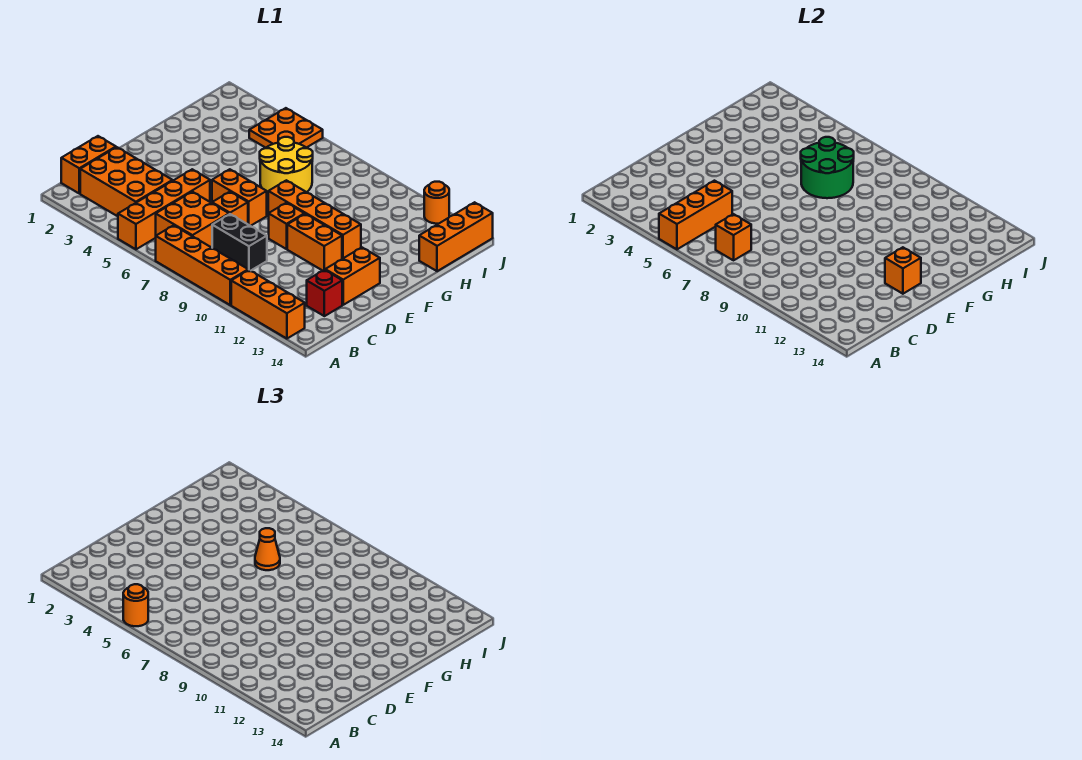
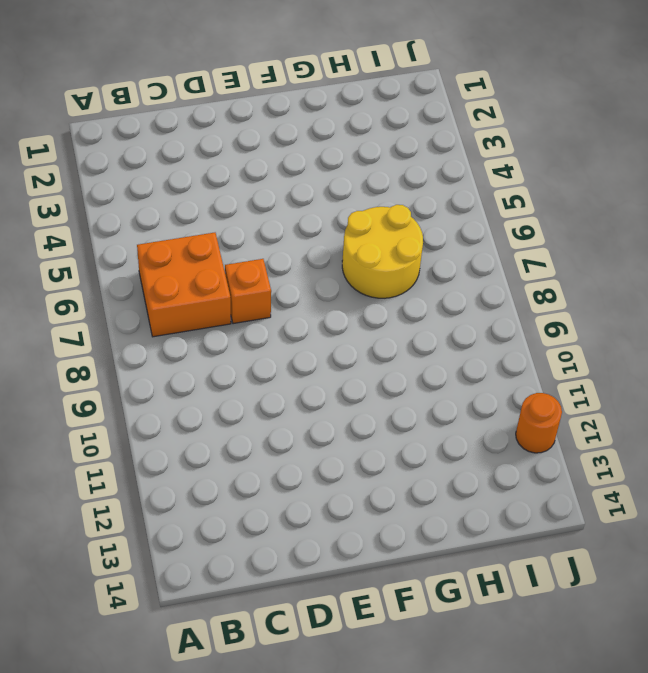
none -> orange brick A5:D5 level 1
none -> orange brick A7:A10 level 1
none -> orange brick A11:A13 level 1

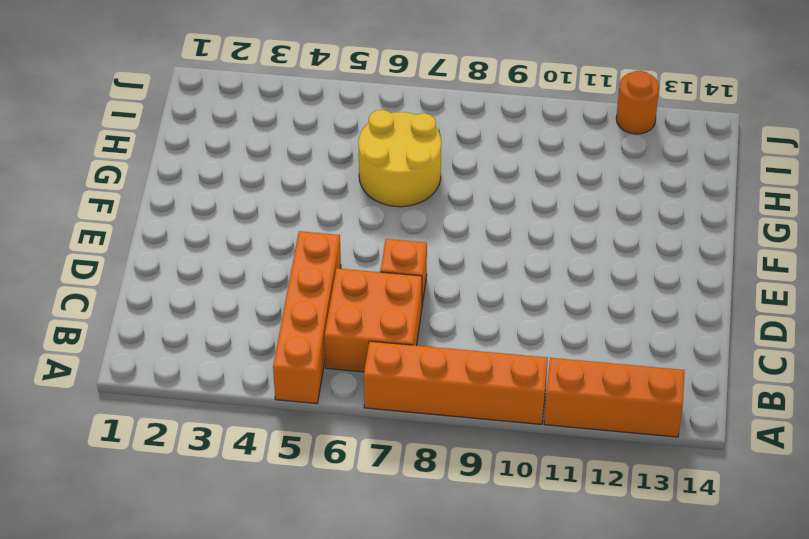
none -> orange brick B1:C1 level 1
none -> orange brick B2:C4 level 1
none -> black brick C8:C9 level 1

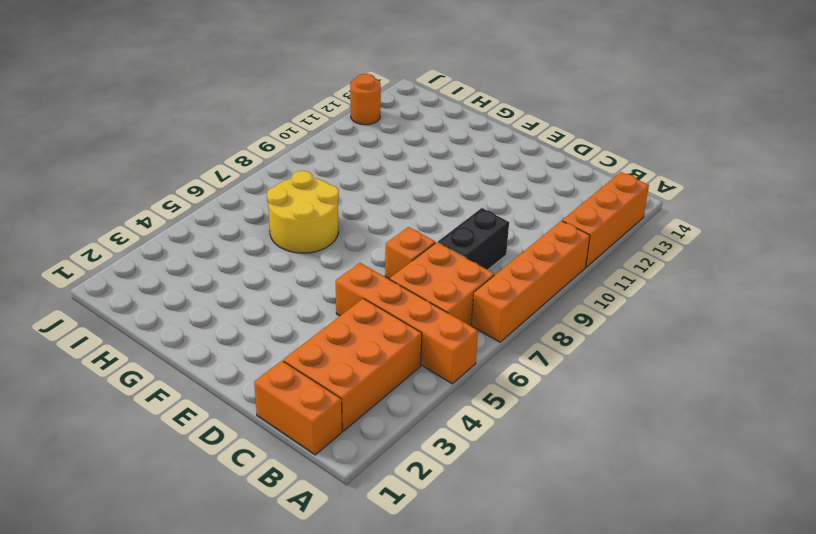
none -> red brick C13 level 1
none -> orange brick D13:E13 level 1
none -> orange brick E6:E7 level 1

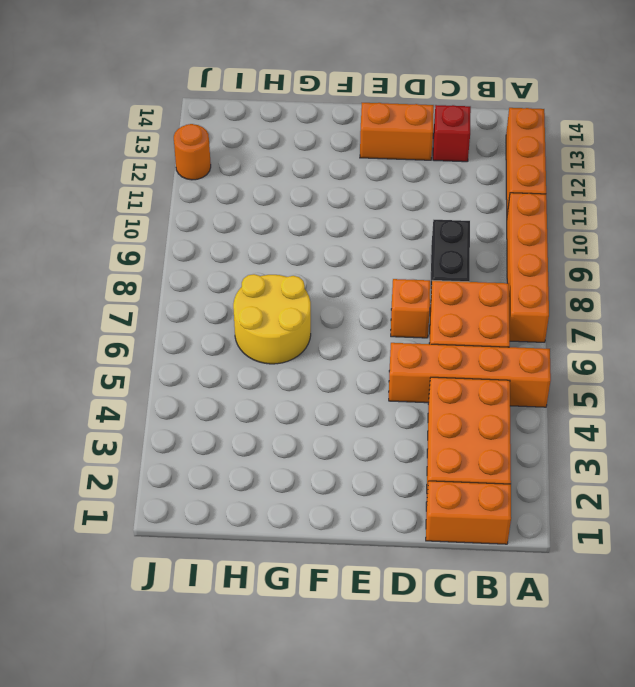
none -> orange brick E6:E7 level 1
none -> orange brick E9 level 1
none -> orange brick E10:E11 level 1

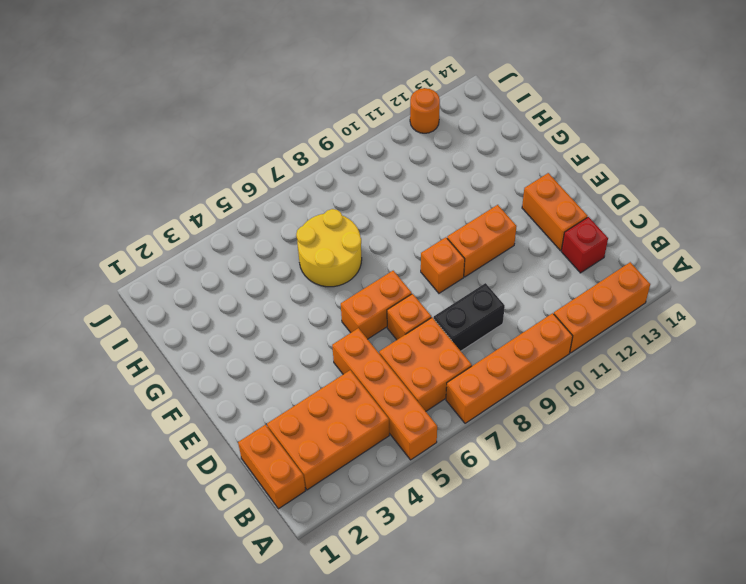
none -> orange brick F8:F11 level 1
none -> orange brick H14:J14 level 1
none -> orange plate I4:J5 level 1

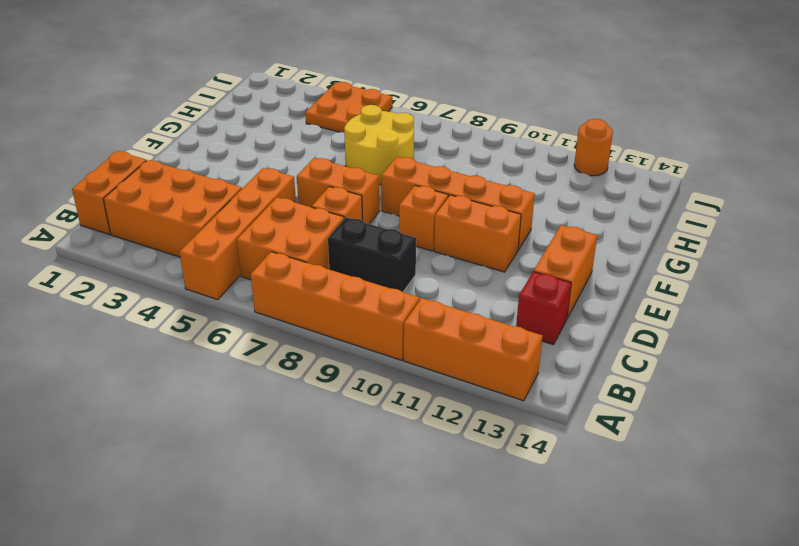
none -> orange brick H14:J14 level 1
none -> orange brick A5:C5 level 2
none -> orange brick B7 level 2

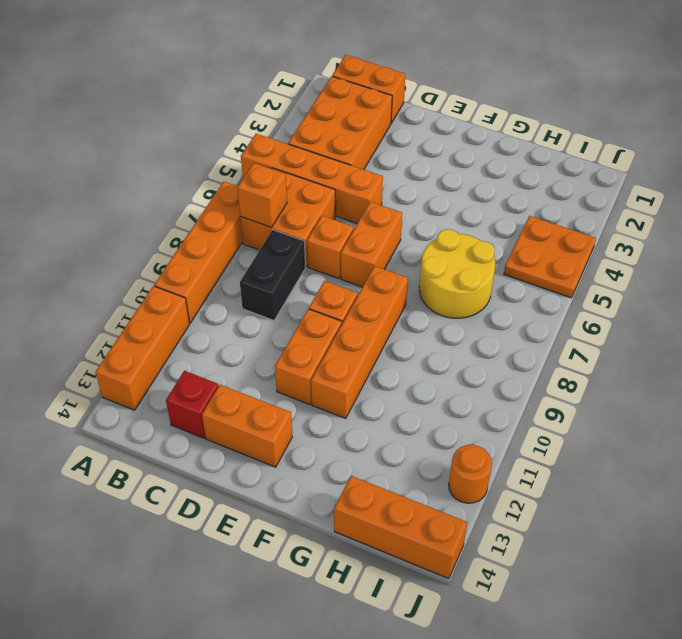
none -> orange brick A5:C5 level 2
none -> orange brick E13 level 2
none -> green round brick G6:H7 level 2

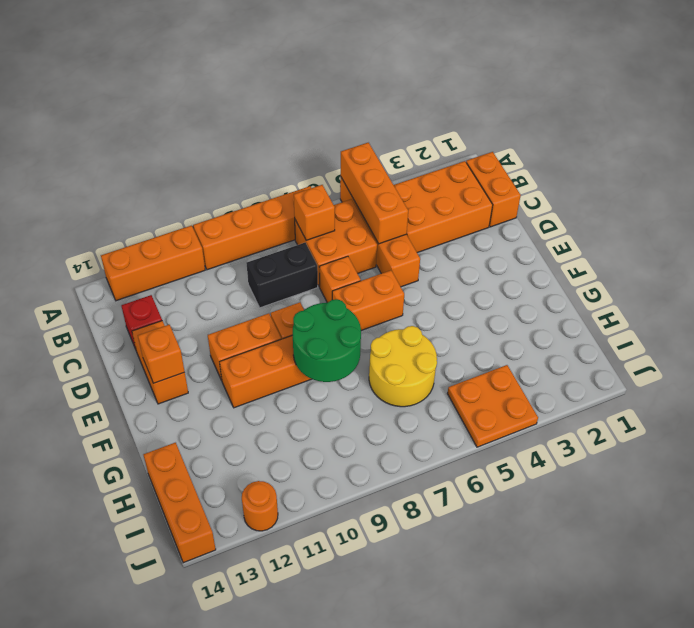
green round brick F8:G9 level 2 -> green round brick G6:H7 level 2
none -> orange round brick A5 level 3
none -> orange cone G6 level 3

